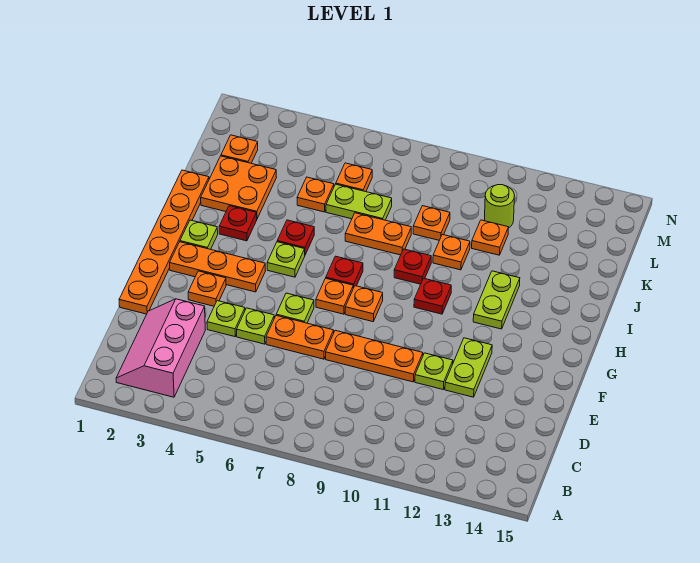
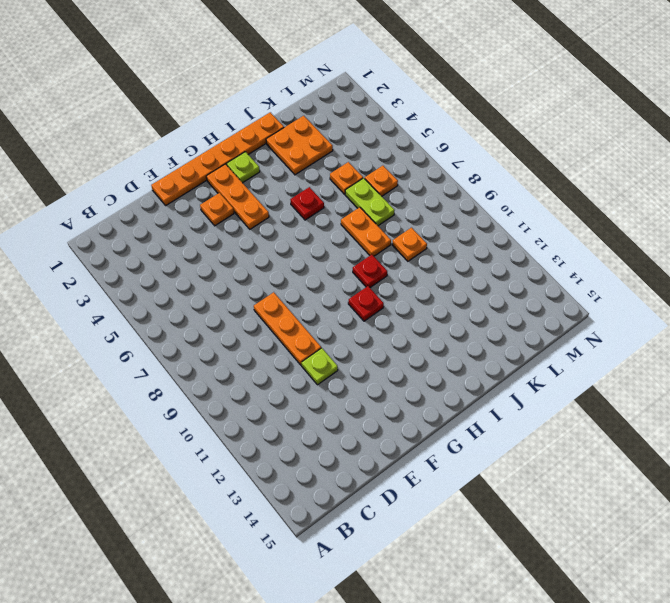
none -> pink slope B2:D3 level 1 top 3
none -> lime plate E4 level 1
none -> lime plate E5 level 1
none -> orange plate E6:E7 level 1

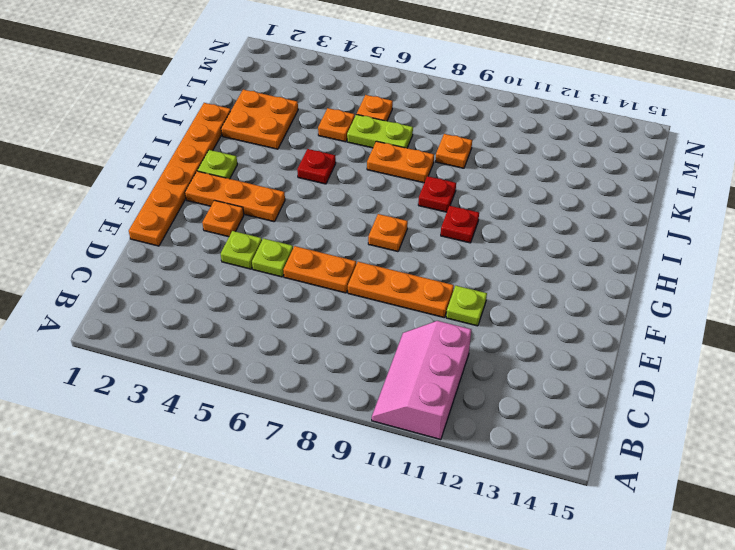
pink slope A10:C11 level 1 top 11 -> pink slope B2:D3 level 1 top 3
none -> lime plate E12:F12 level 1
none -> lime plate F6 level 1
none -> orange plate G7 level 1
none -> lime plate H5 level 1

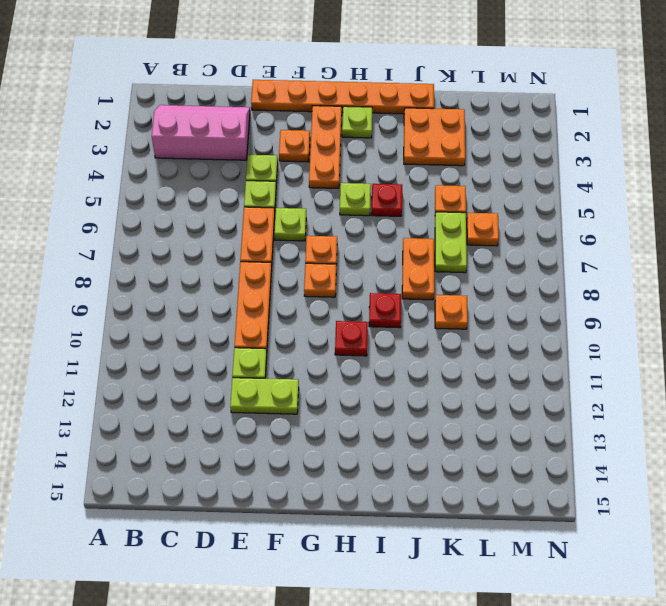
none -> red plate H7 level 1
none -> lime plate H12:I12 level 1
none -> red plate I3 level 1
none -> orange plate J10 level 1

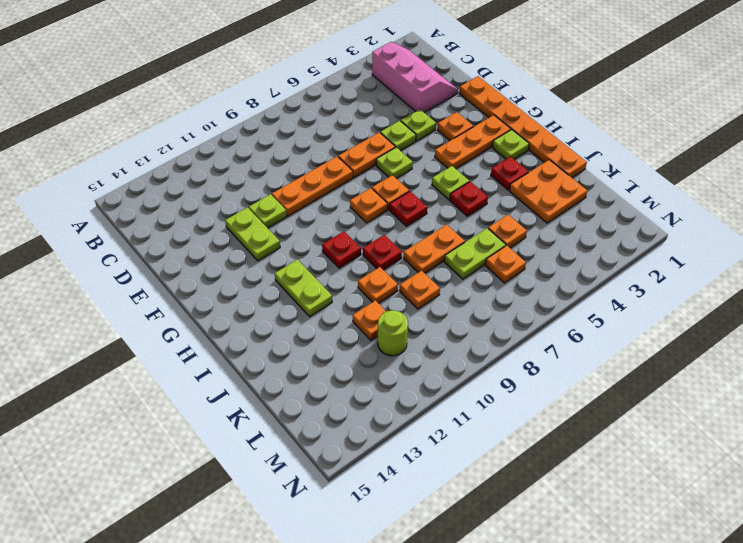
none -> orange plate L2 level 1

